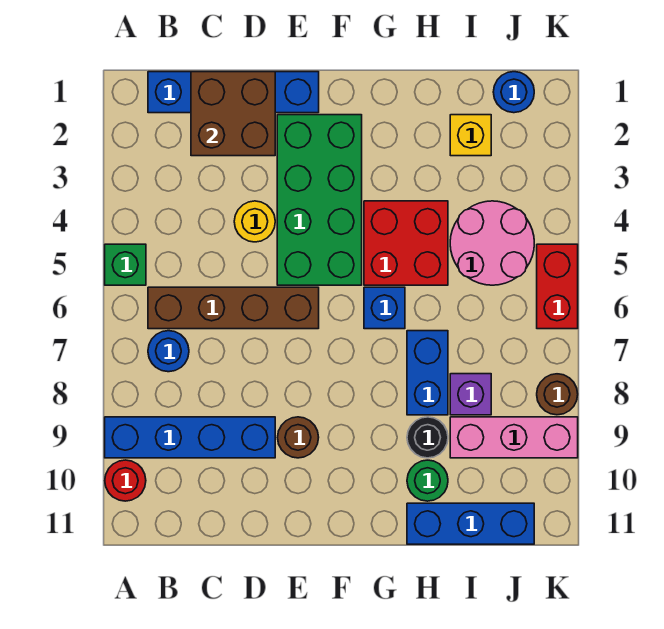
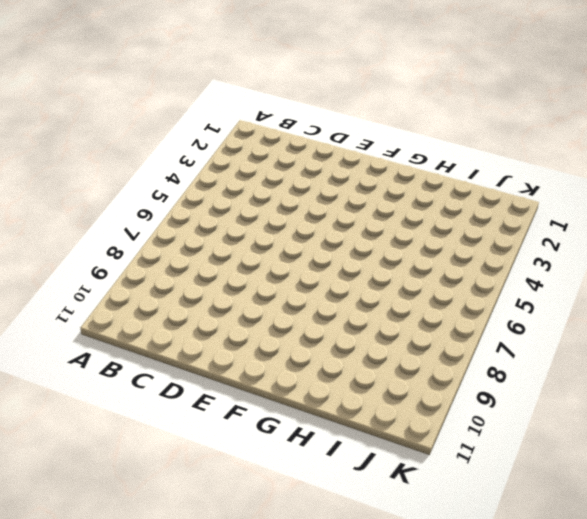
none -> green brick A5 level 1
none -> blue brick A9:D9 level 1
none -> red round brick A10 level 1

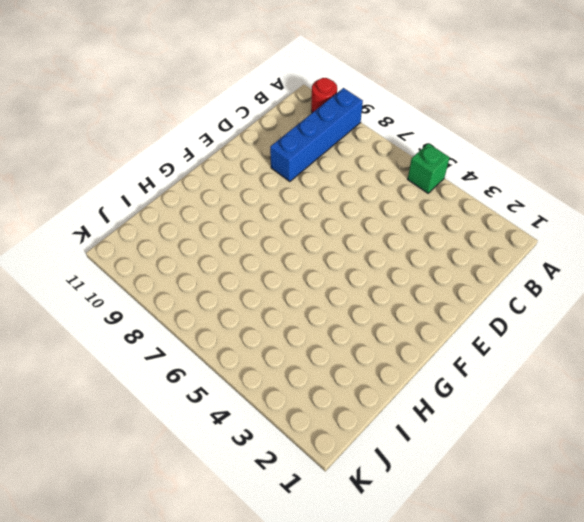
none -> blue brick B1:E1 level 1
none -> brown brick B6:E6 level 1
none -> blue round brick B7 level 1

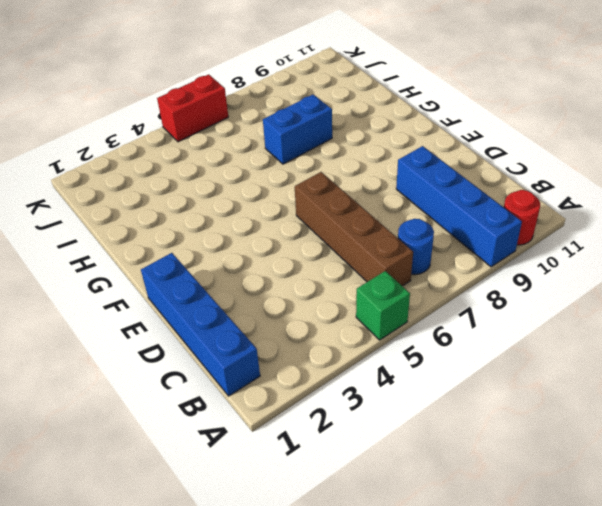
none -> yellow round brick D4 level 1
none -> green brick E2:F5 level 1
none -> brown round brick E9 level 1

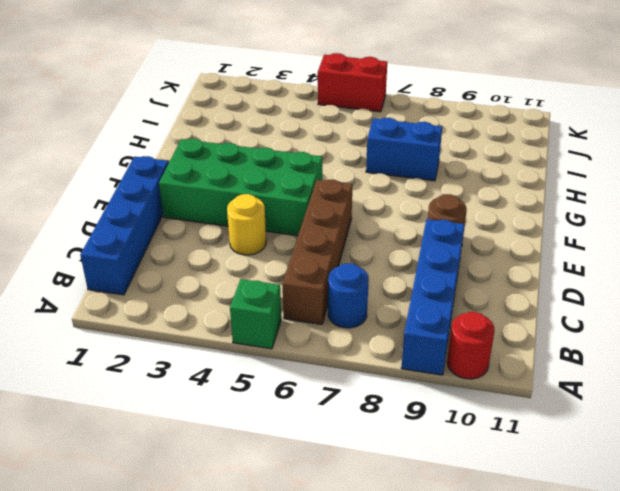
none -> red brick G4:H5 level 1
none -> blue brick G6 level 1
none -> black round brick H9 level 1

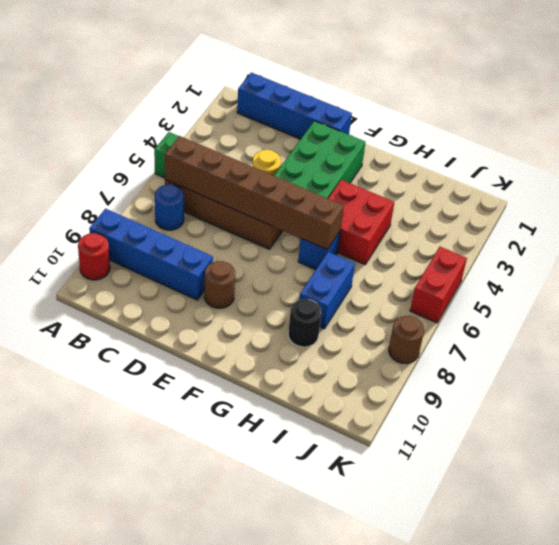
brown brick B6:G6 level 2 -> none
none -> green round brick H10 level 1
none -> blue brick H11:J11 level 1
none -> yellow brick I2 level 1

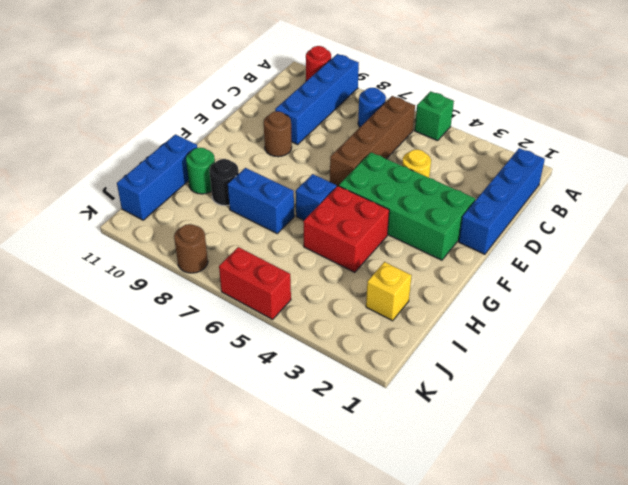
none -> pink round brick I4:J5 level 1
none -> purple brick I8 level 1
none -> pink brick I9:K9 level 1

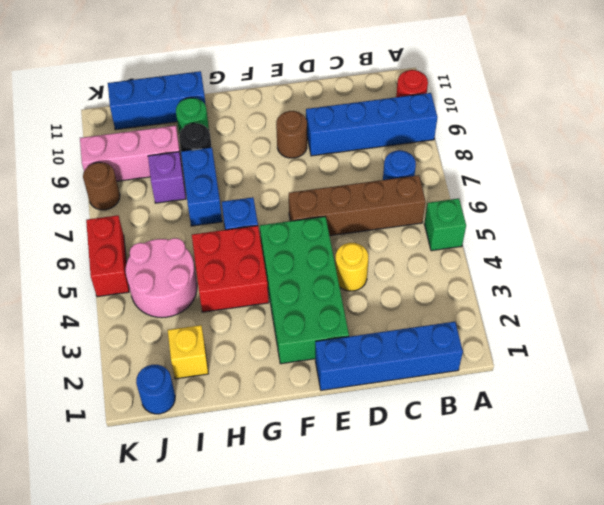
none -> brown brick C1:D2 level 2

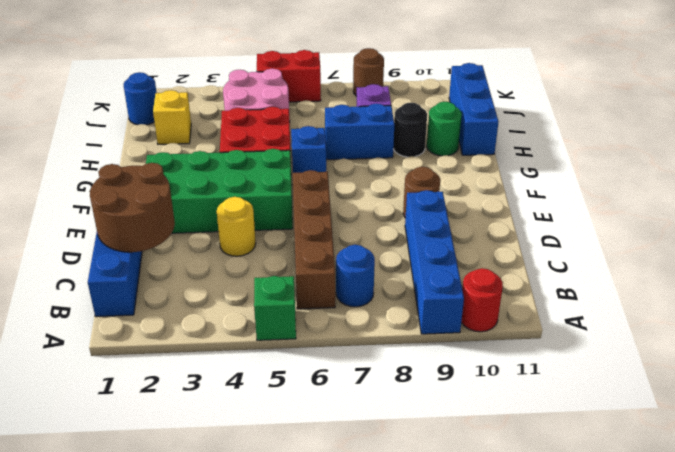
brown round brick C1:D2 level 2 -> brown brick C1:D2 level 2
none -> pink brick I9:K9 level 1

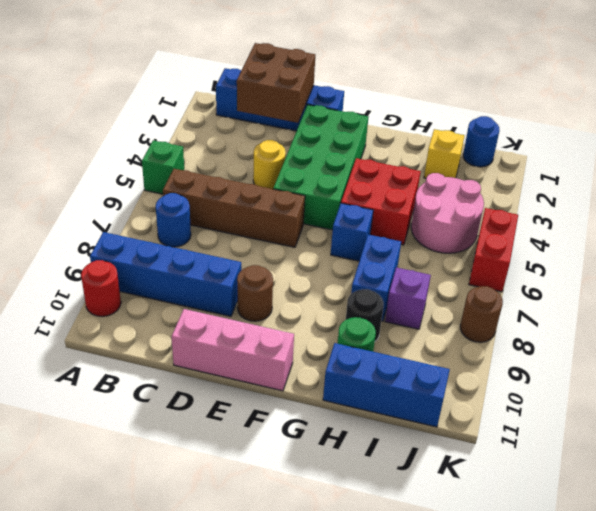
pink brick D11:F11 level 1 -> pink brick I9:K9 level 1

